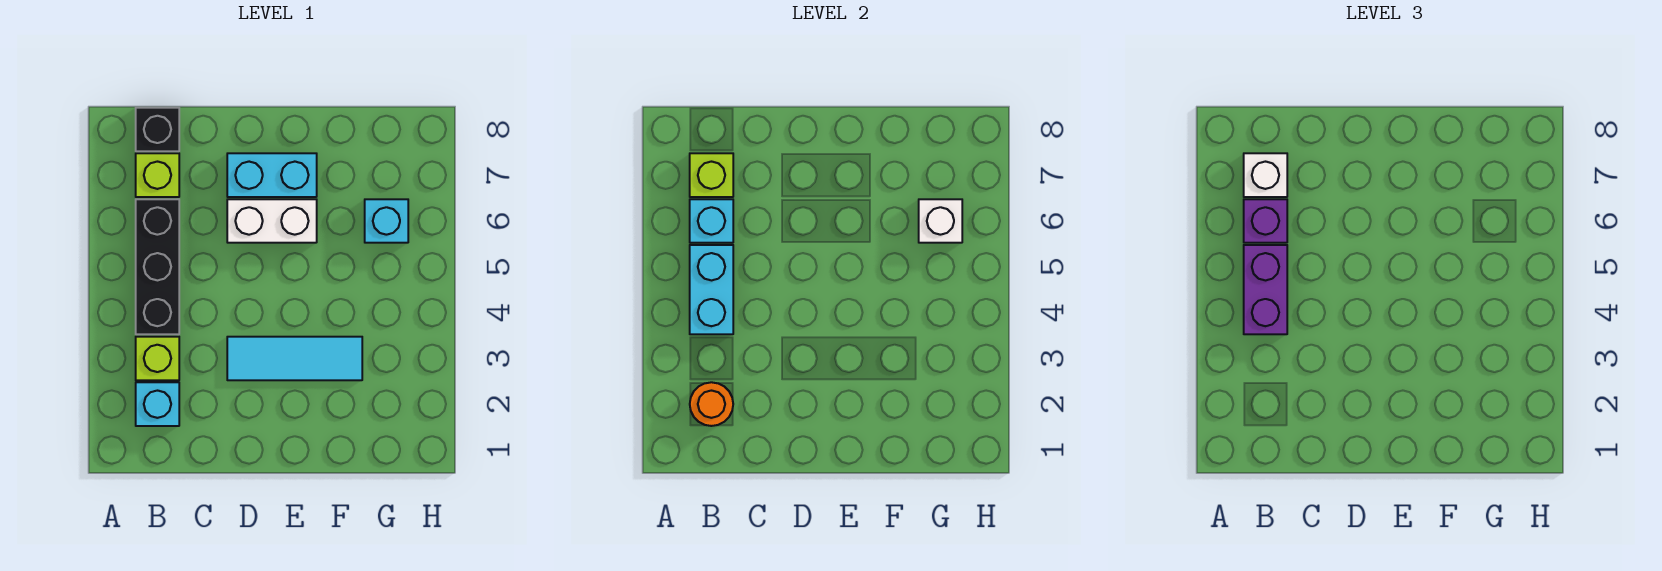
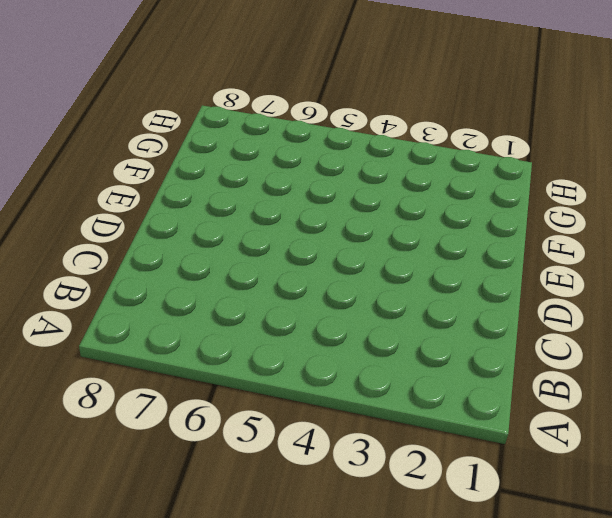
none -> cyan brick B2 level 1
none -> lime brick B3 level 1
none -> black brick B4:B6 level 1

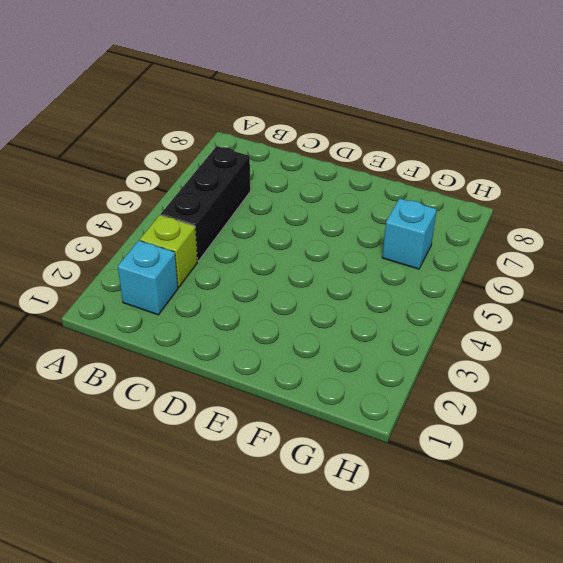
none -> lime brick B7 level 1
none -> black brick B8 level 1
none -> cyan tile D3:F3 level 1

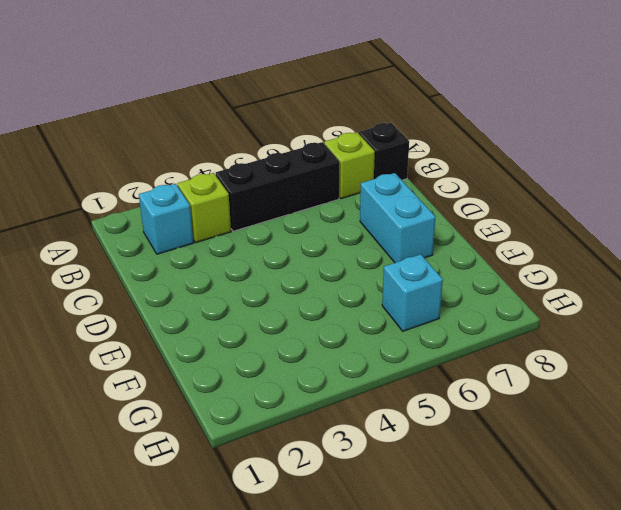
none -> cyan tile D3:F3 level 1
none -> white brick D6:E6 level 1
none -> orange round brick B2 level 2

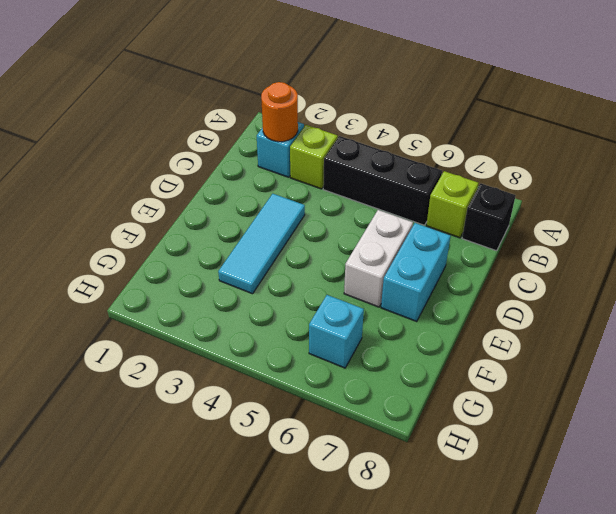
none -> cyan brick B4:B5 level 2
none -> cyan brick B6 level 2
none -> lime brick B7 level 2

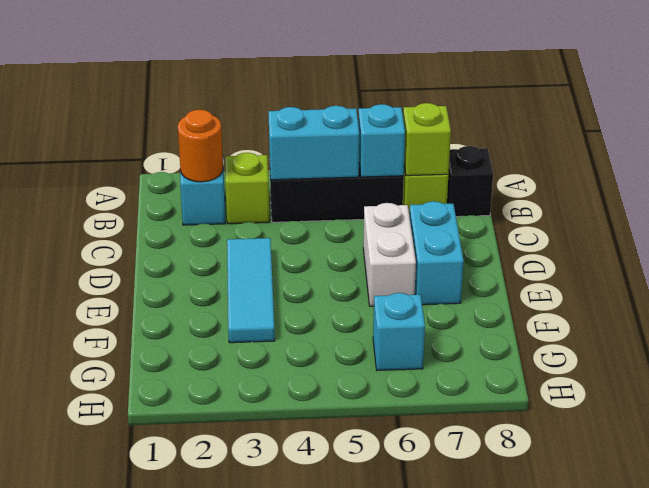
none -> white brick G6 level 2
none -> purple brick B4:B5 level 3
none -> purple brick B6 level 3

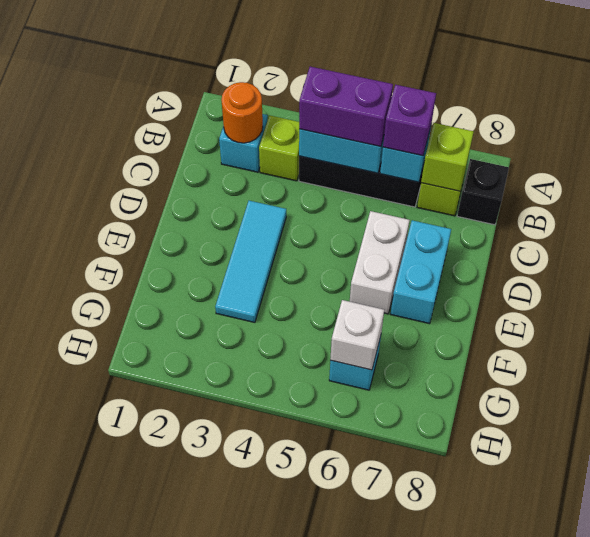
none -> white brick B7 level 3

